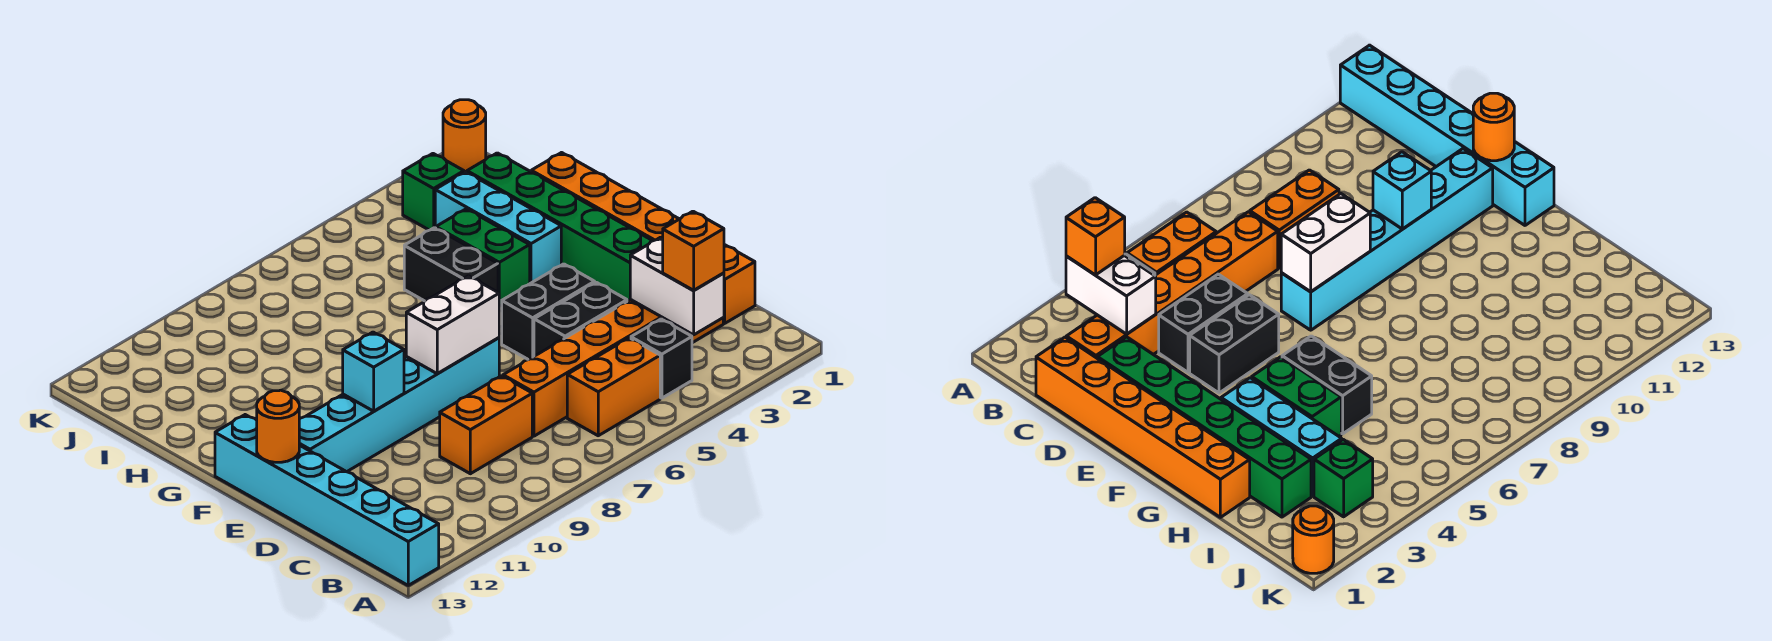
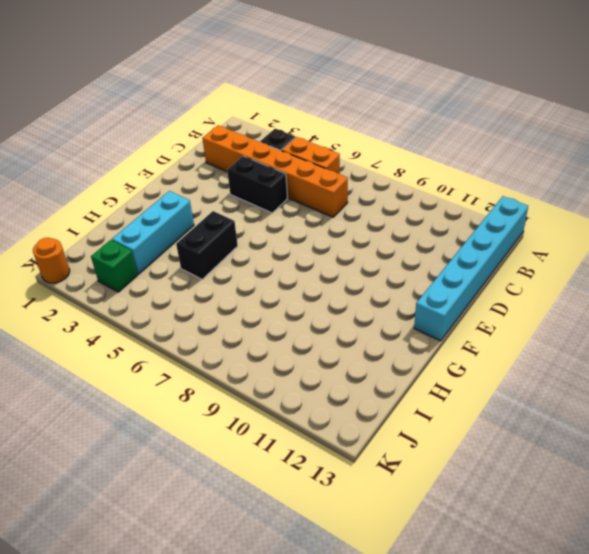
none -> orange brick C1:H1 level 1
none -> orange brick C8:C9 level 1
none -> green brick D2:I2 level 1

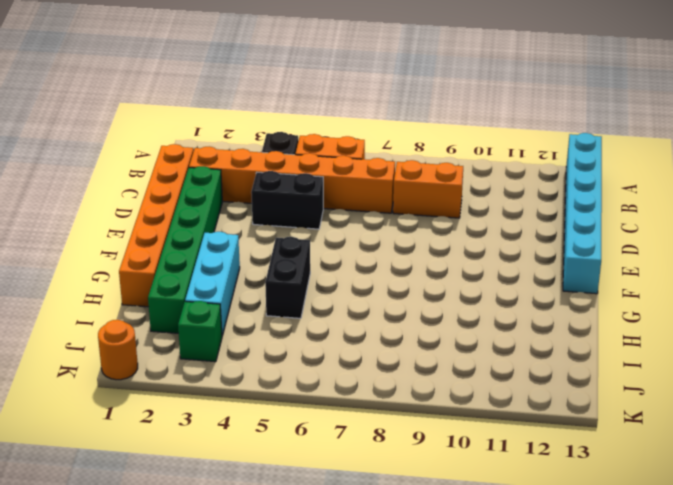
none -> black brick E4:E5 level 1
none -> cyan brick E7:E12 level 1
none -> green brick G4:H4 level 1

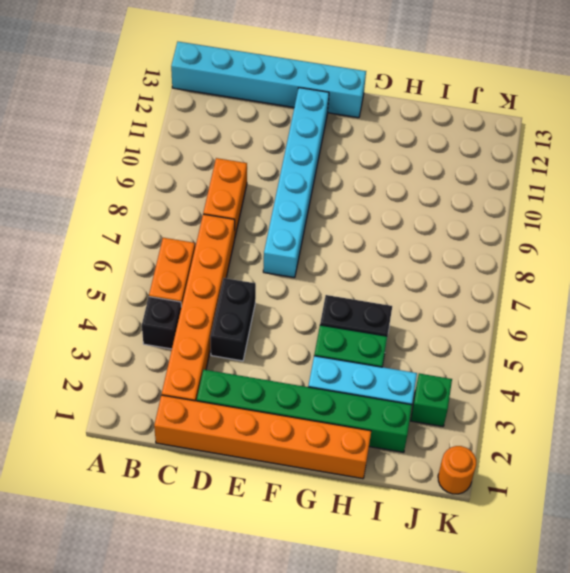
none -> black brick E4:E5 level 1
none -> white brick B3:C3 level 2
none -> white brick E7:E8 level 2

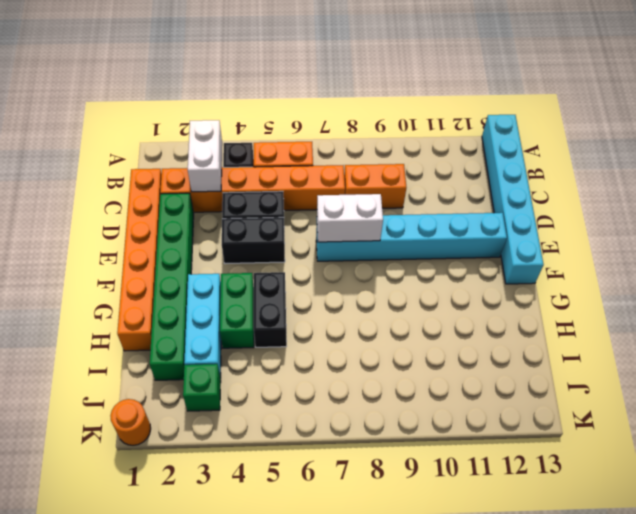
none -> cyan brick E10 level 2
none -> orange round brick E13 level 2
none -> orange brick B3 level 3

